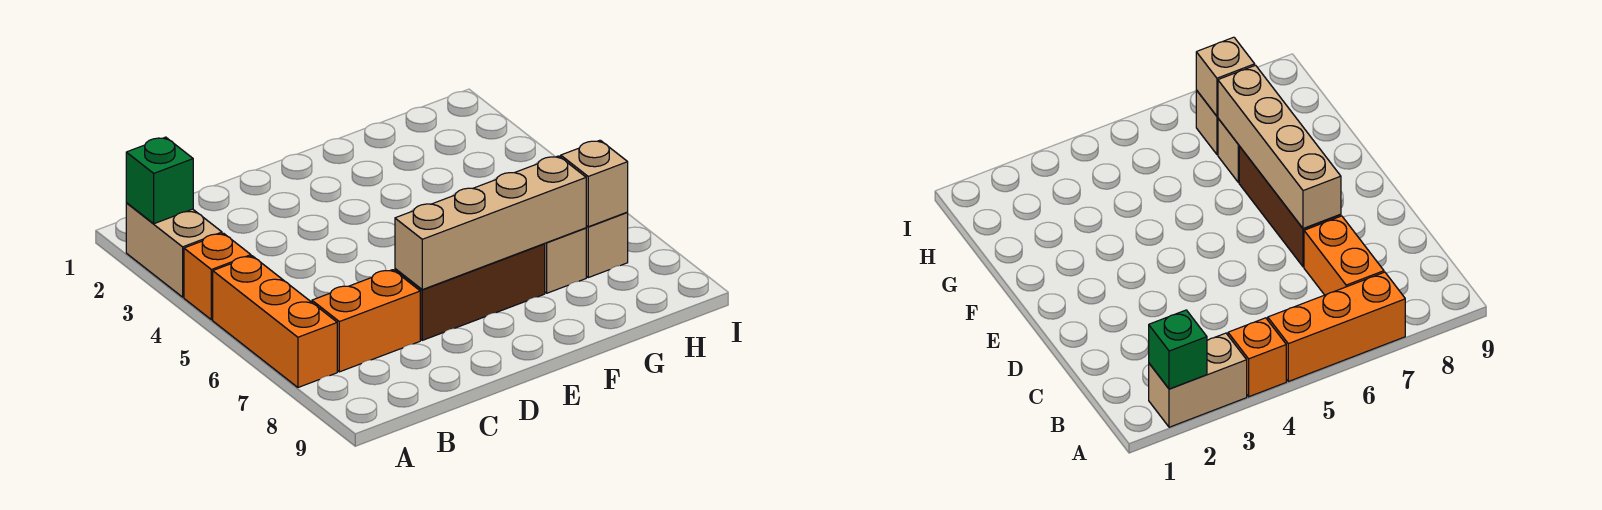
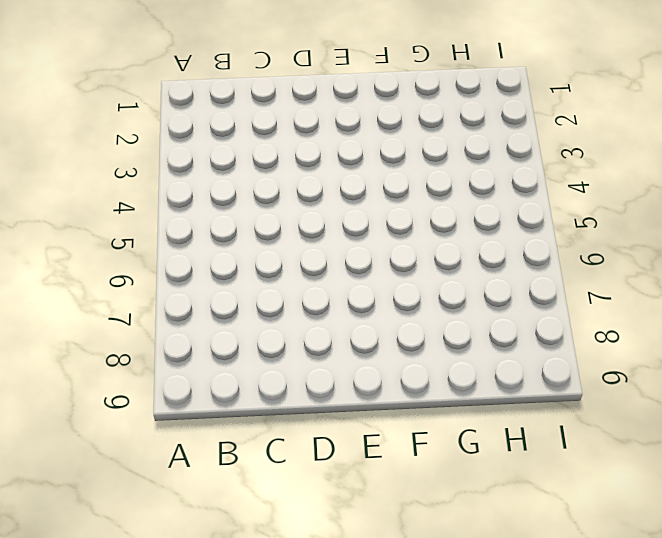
none -> tan brick A2:A3 level 1
none -> orange brick A4 level 1

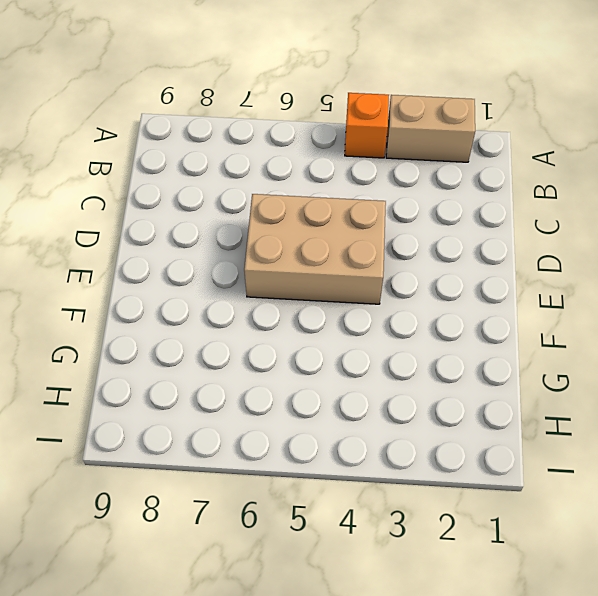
tan brick D4:E6 level 1 -> none
none -> orange brick A5:A7 level 1
none -> orange brick B7:C7 level 1

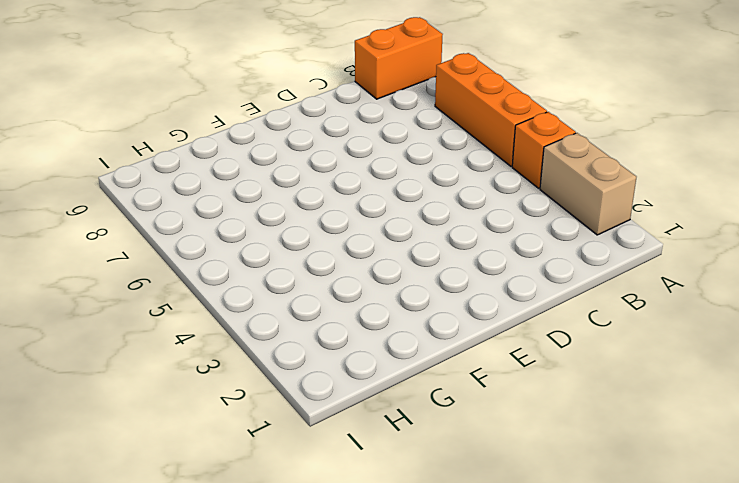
orange brick A9:B9 level 1 -> orange brick B7:C7 level 1
none -> brown brick D7:F7 level 1
none -> tan brick G7 level 1

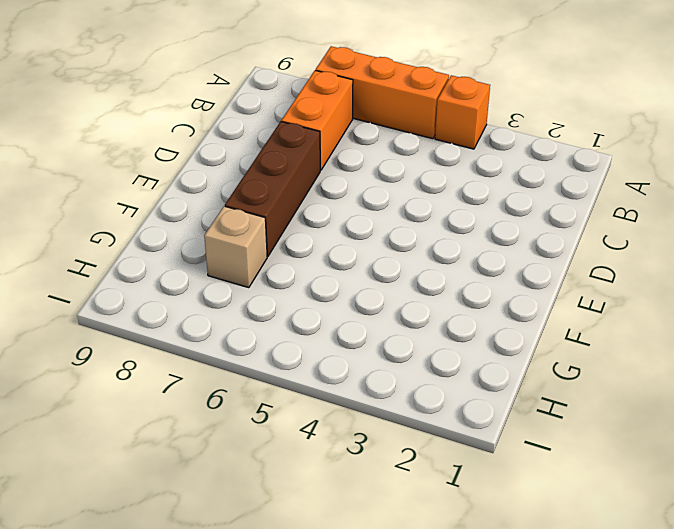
none -> tan brick A2:A3 level 1
none -> tan brick H7 level 1

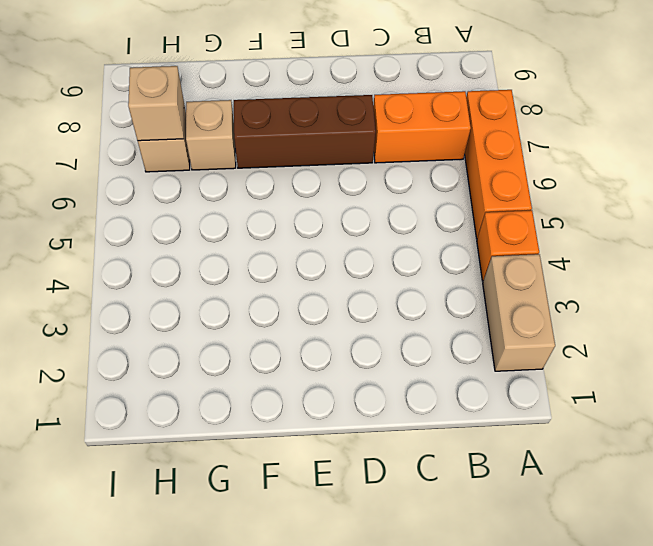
none -> green brick A2 level 2
none -> tan brick D7:G7 level 2

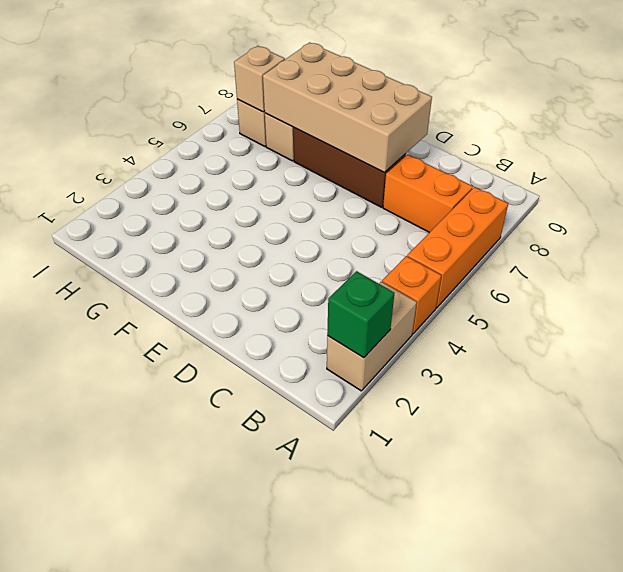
tan brick D7:G8 level 2 -> tan brick D7:G7 level 2

